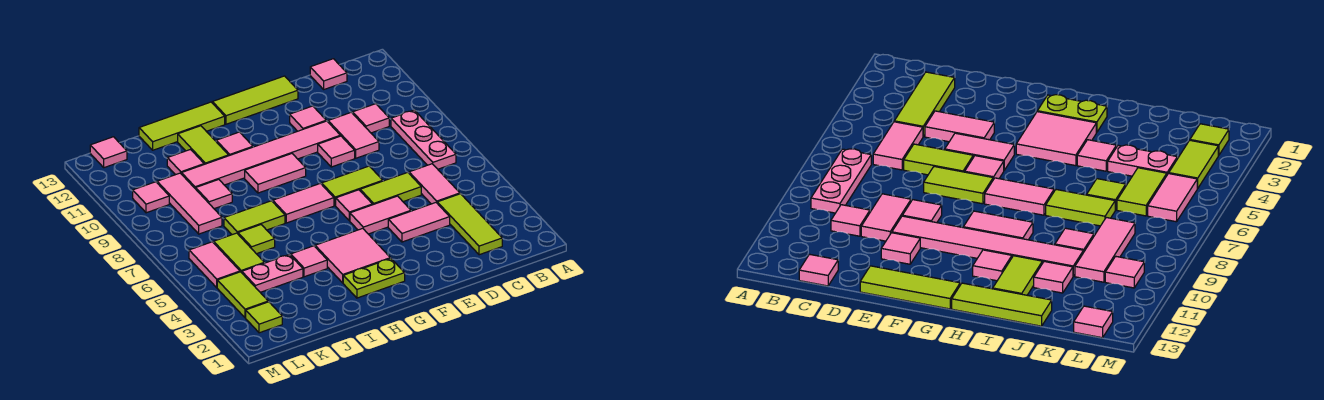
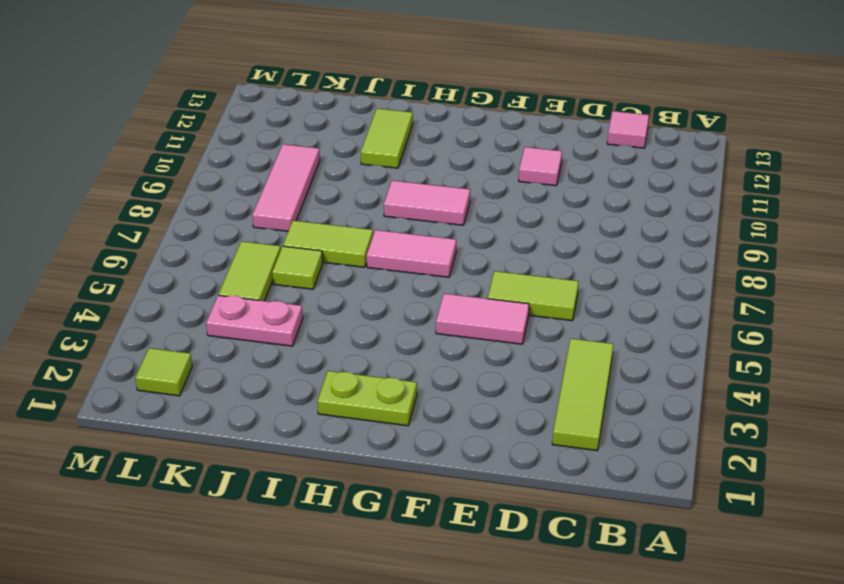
none -> pink plate B7:B9 level 1
none -> pink tile C5:C6 level 1
none -> pink tile C10 level 1
none -> pink tile D4:E4 level 1

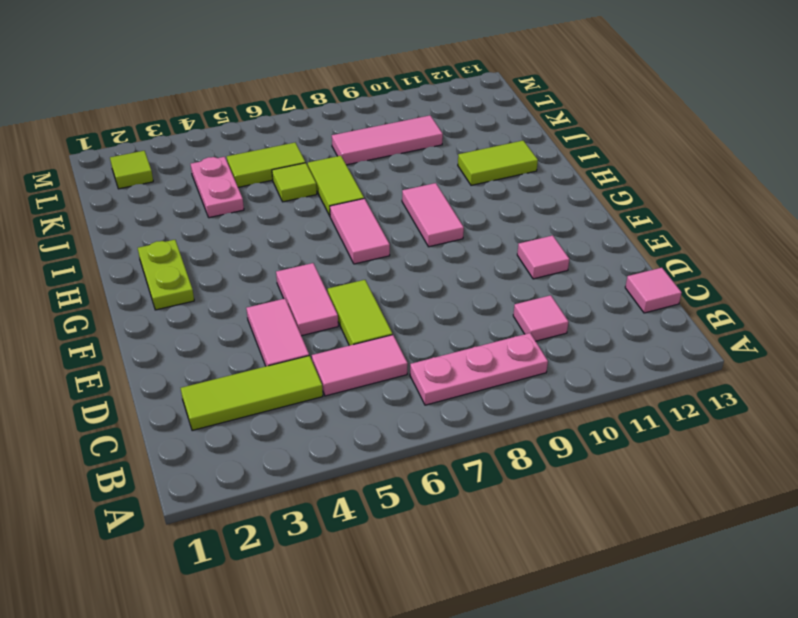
none -> pink tile D9:D10 level 1
none -> lime tile E7:F7 level 1
none -> pink tile E9 level 1
none -> pink tile E10:J10 level 1

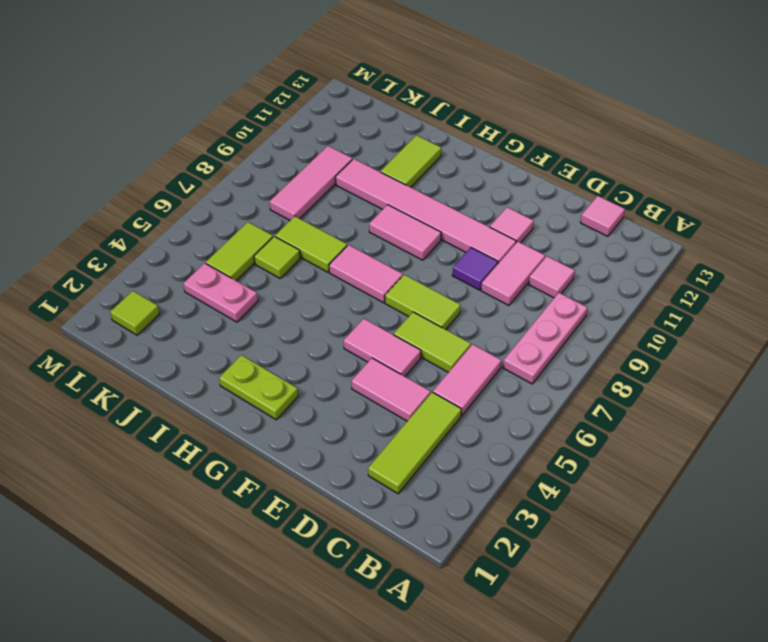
purple tile E9 level 1 -> pink tile E9 level 1
none -> lime tile E13:G13 level 1
none -> pink tile F6 level 1
none -> pink tile G3:H4 level 1
none -> pink tile H11 level 1

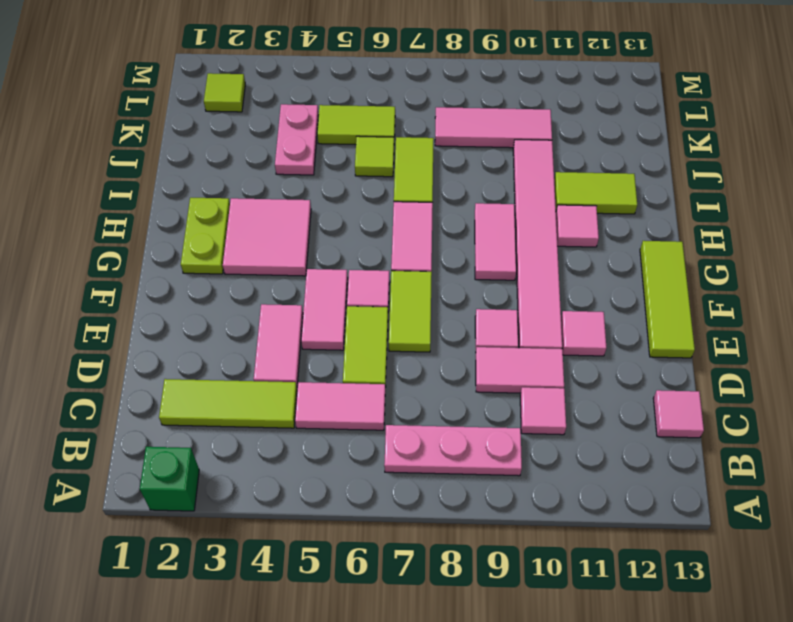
green brick A2 level 1 -> none
none -> lime tile H13:J13 level 1
none -> pink tile I4 level 1
none -> pink tile J9 level 1
none -> pink tile J11 level 1

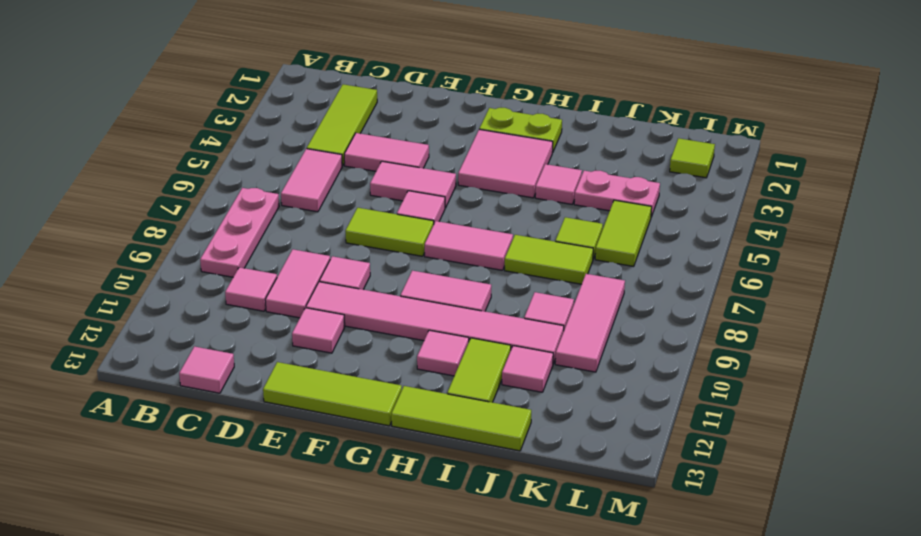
none -> lime tile D6:E6 level 1
none -> lime tile L3:L4 level 1
none -> pink tile L5:L6 level 1
none -> pink tile L10 level 1

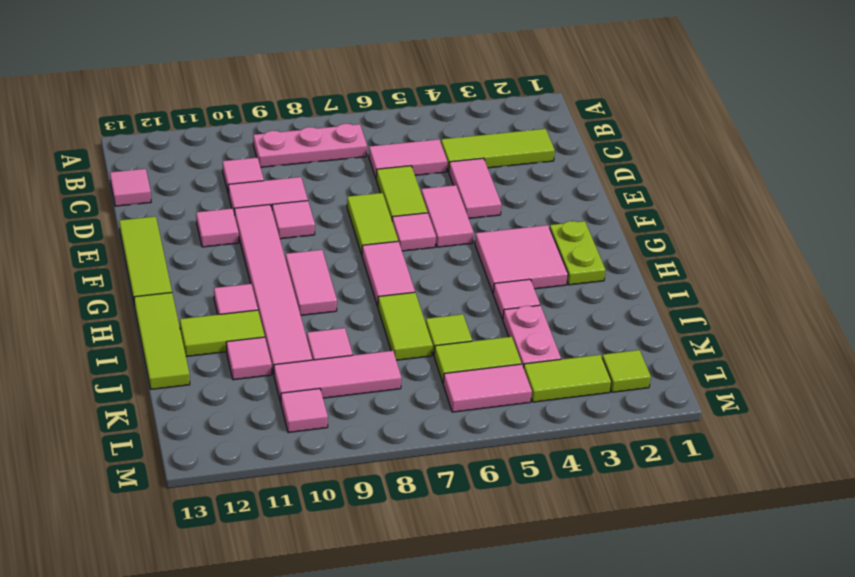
none -> pink tile L13 level 1

